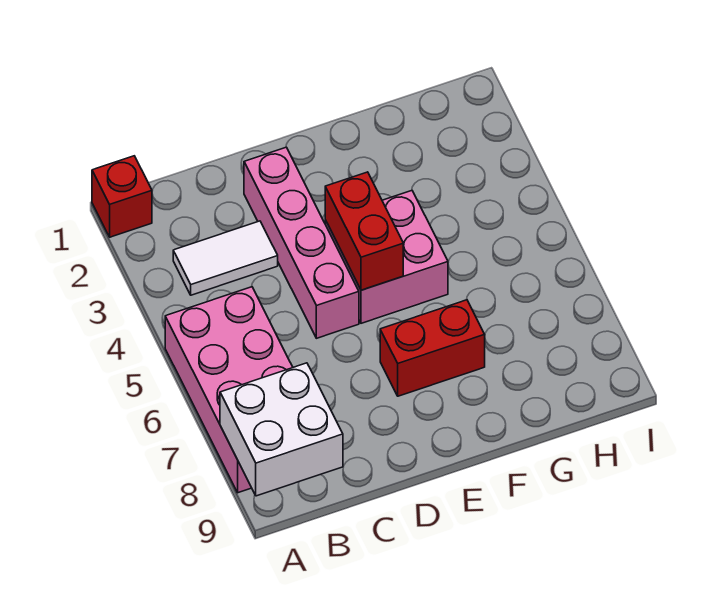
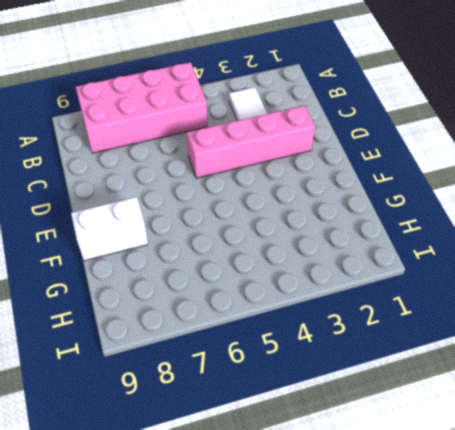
white brick F8:F9 level 1 -> none
none -> red brick A1 level 1
none -> pink brick E4:F5 level 1

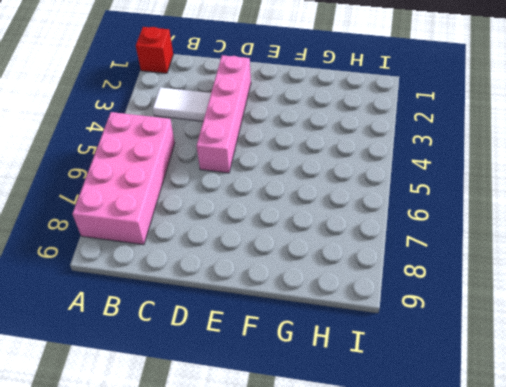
none -> pink brick E4:F5 level 1
none -> red brick E7:F7 level 1

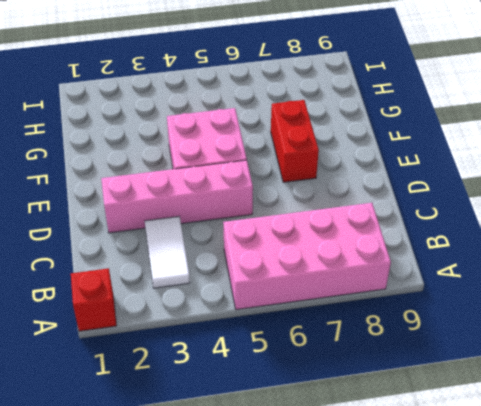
none -> white brick A8:B9 level 2
none -> red brick E4:E5 level 2

